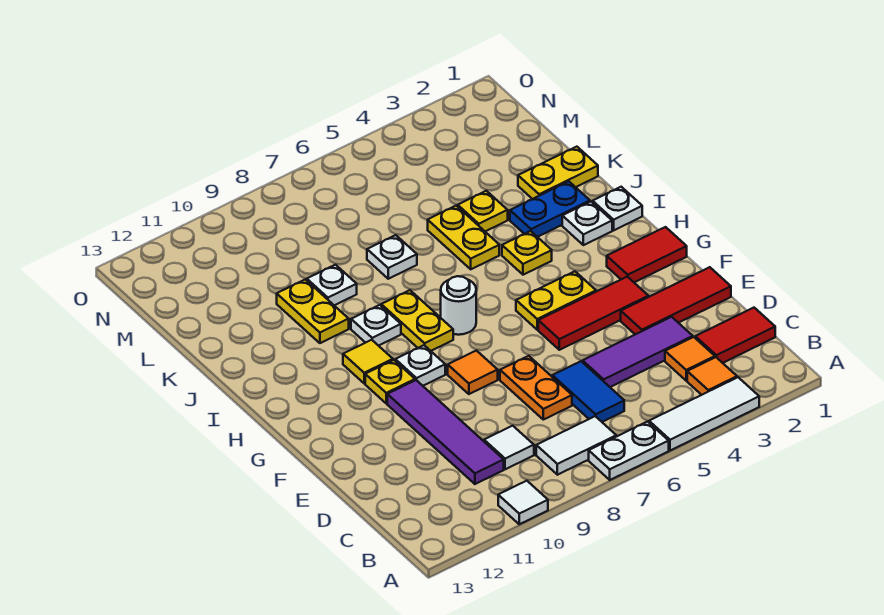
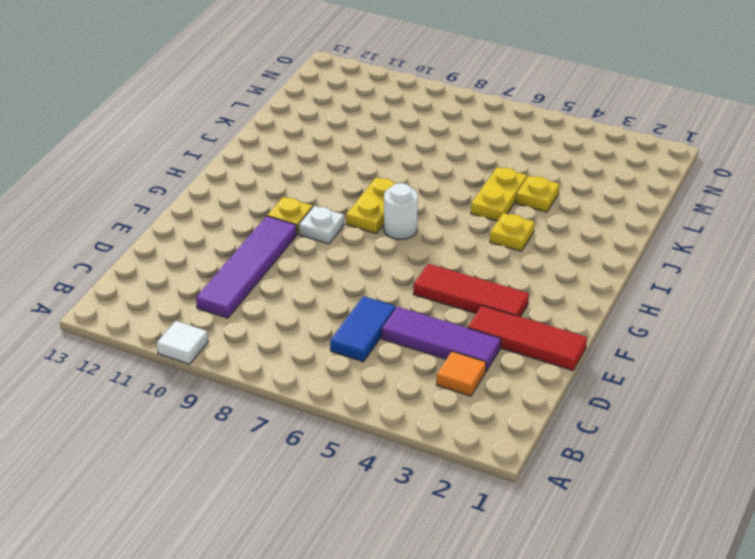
none -> white tile A3:A5 level 1
none -> white plate A6:A7 level 1
none -> orange tile B3 level 1
none -> white tile B7:B8 level 1

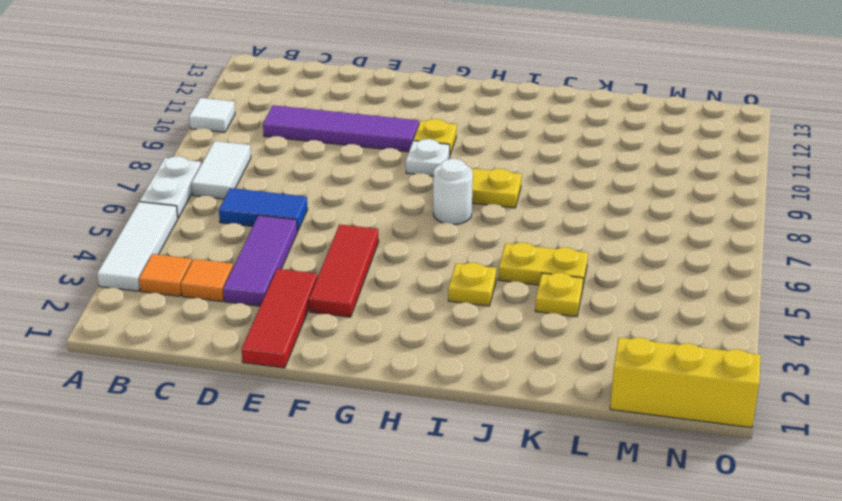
yellow brick M1:O1 level 1 -> none
none -> red tile C1:C2 level 1
none -> white tile C9 level 1
none -> orange plate D7:E7 level 1
none -> orange tile F8 level 1

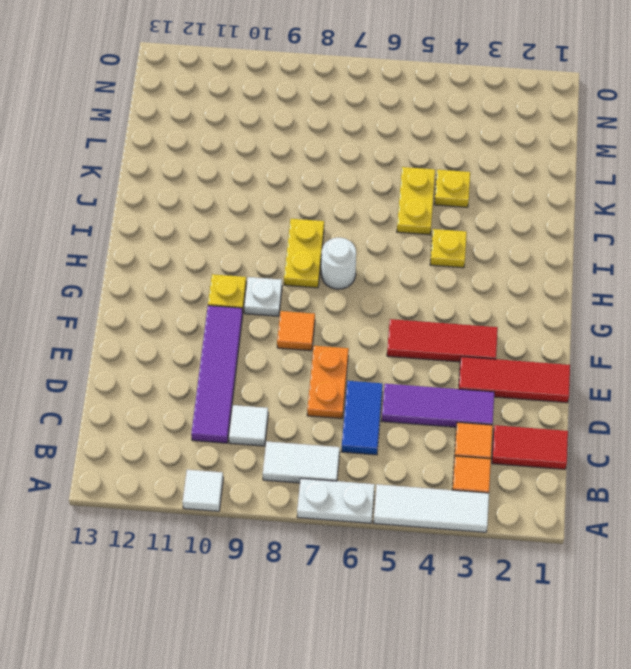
none -> red tile G1:G2 level 1
none -> yellow plate G4:G5 level 1
none -> yellow tile H10 level 1
none -> white plate I1 level 1

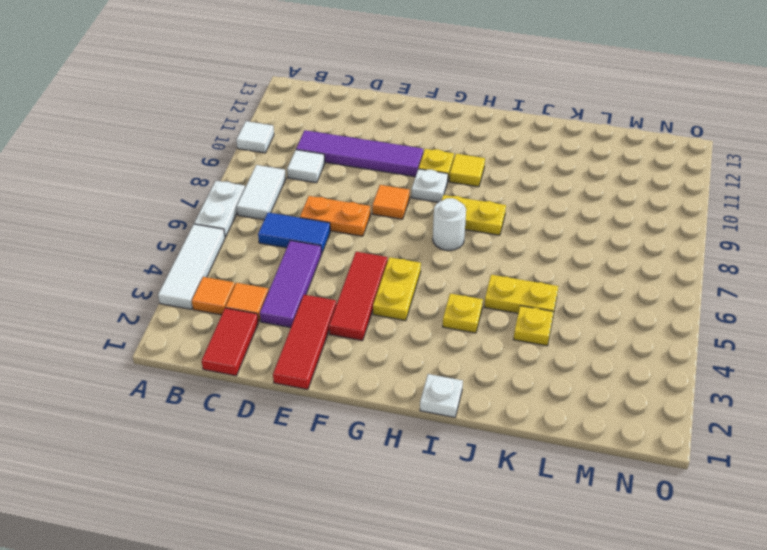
none -> red tile G1:G2 level 1
none -> white plate I2 level 1
none -> white plate I9 level 1
none -> blue plate J2:J3 level 1

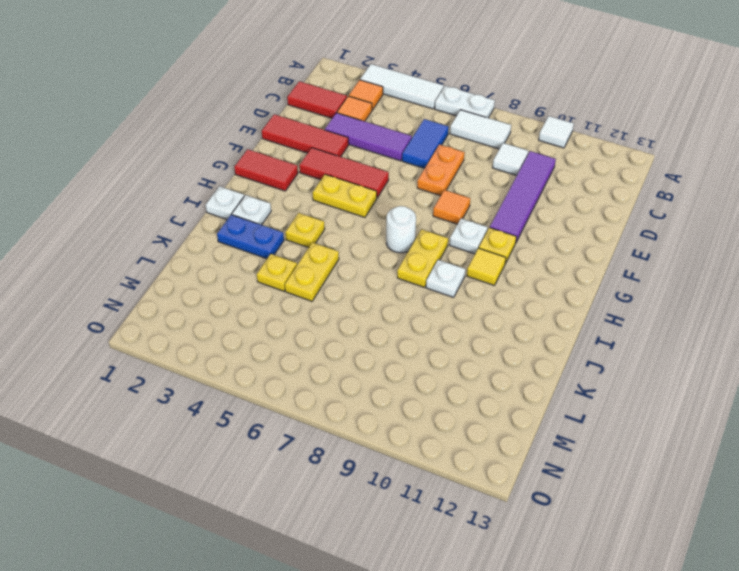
none -> yellow plate J10:K10 level 1
none -> yellow plate K1:K2 level 1
none -> white plate K7 level 1
none -> white plate K9 level 1

